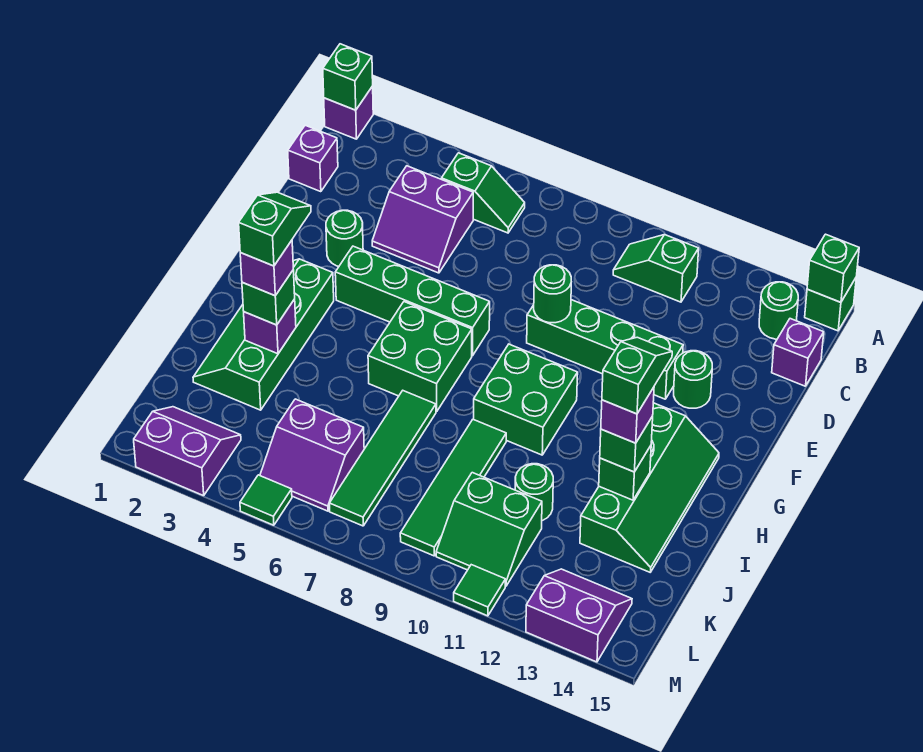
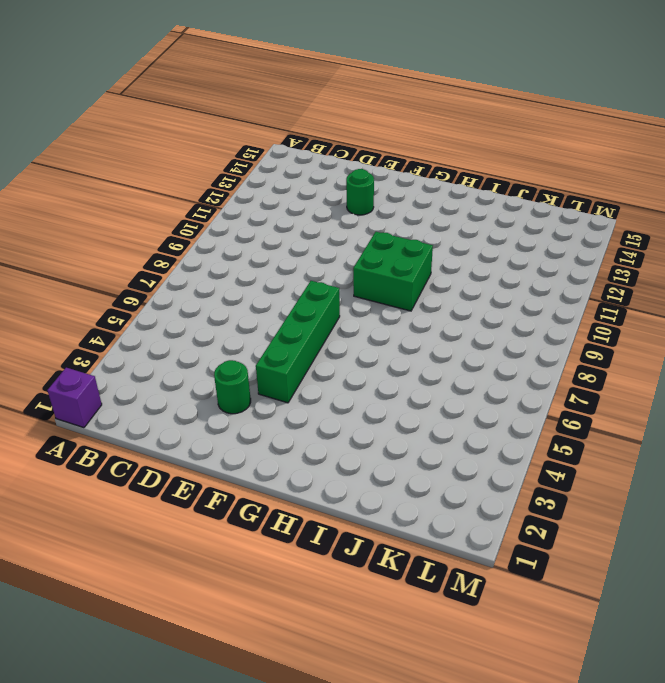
none -> green brick A15 level 1
none -> green slope B5:B6 level 1 top 5
none -> green slope B10:B11 level 1 top 11
none -> green round brick B14 level 1

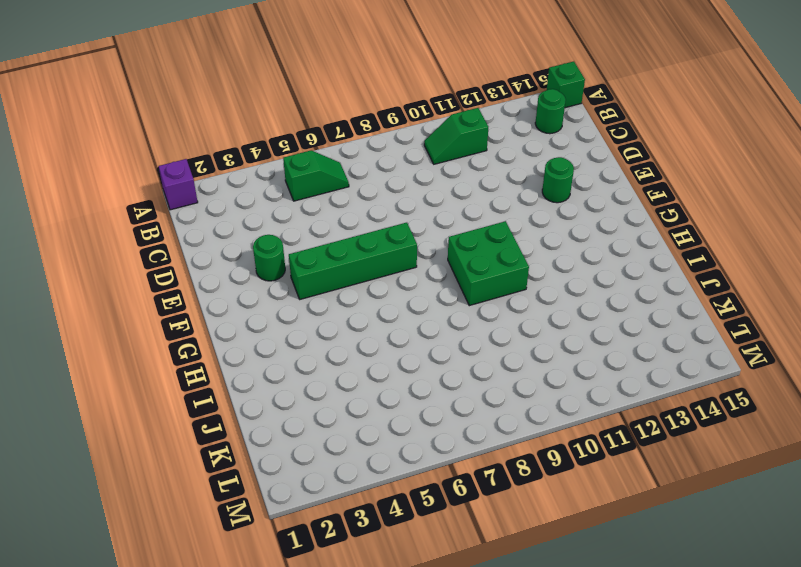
none -> purple brick C1 level 1
none -> purple slope C4:D5 level 1 top C
none -> purple brick C15 level 1
none -> green brick E9:E12 level 1

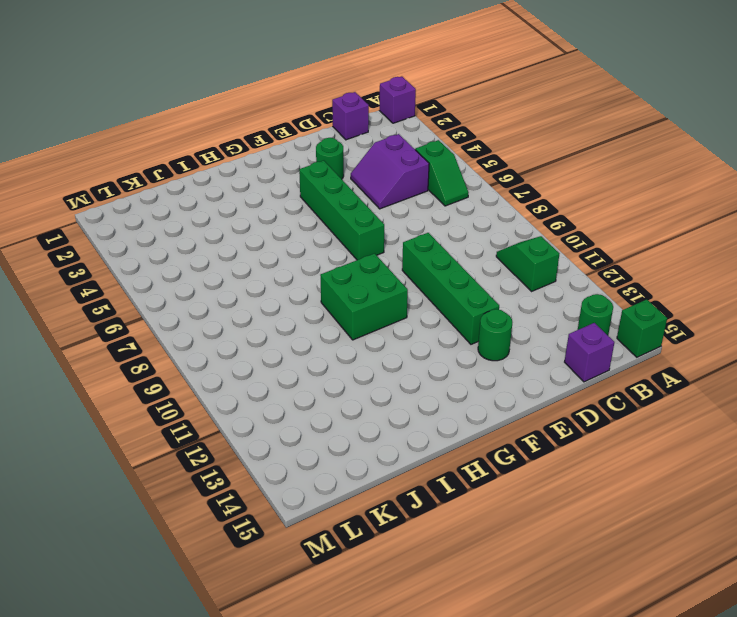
none -> green slope G2:J3 level 1 top 3
none -> green brick G6:H7 level 1
none -> green slope G13:J14 level 1 top 13
none -> green tile I7:L7 level 1

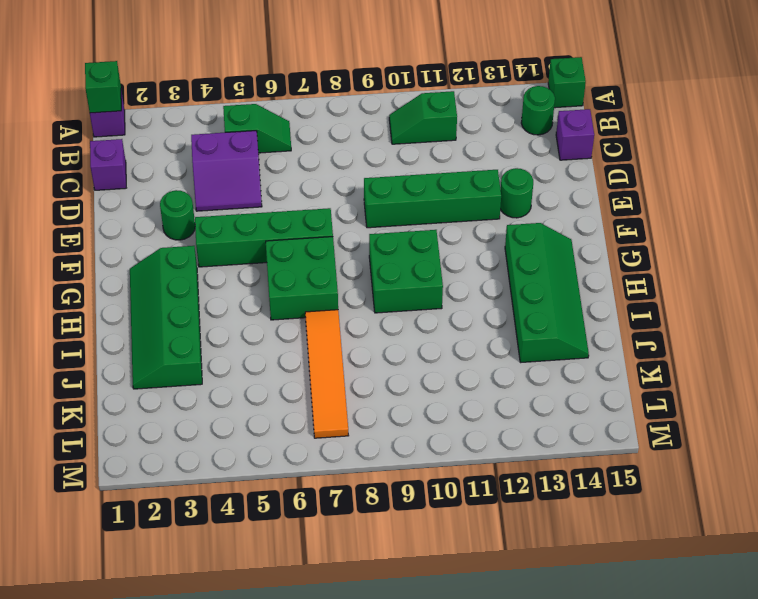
orange tile I7:L7 level 1 -> green tile I7:L7 level 1
none -> green tile I9:L9 level 1
none -> green round brick J11 level 1
none -> purple slope K5:L6 level 1 top K
none -> green slope K10:L11 level 1 top K

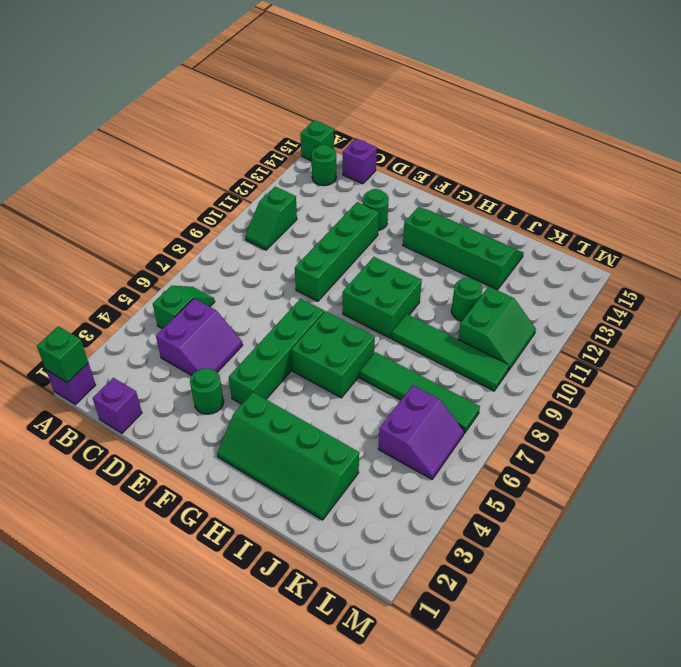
none -> purple slope L2:M3 level 1 top M
none -> purple slope L13:M14 level 1 top M
none -> green tile M5 level 1
none -> green tile M11 level 1

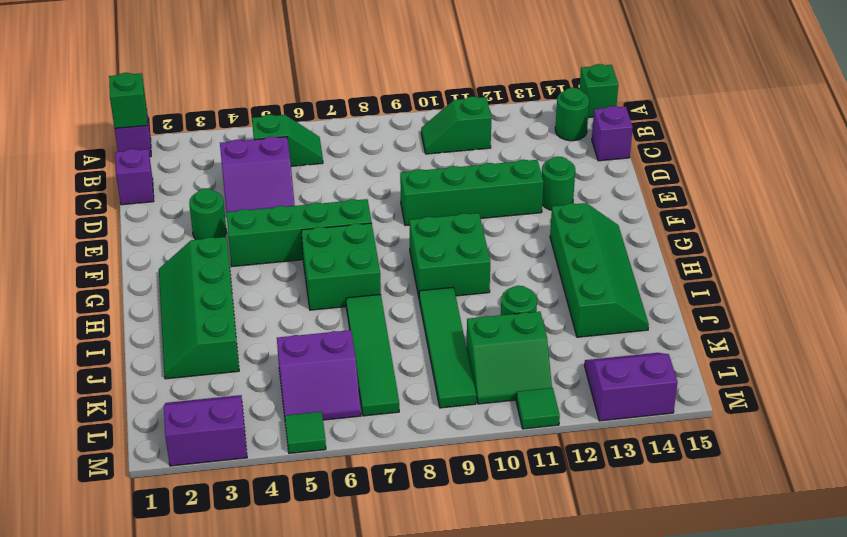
none -> green brick A15 level 2
none -> green round brick E9 level 2
none -> purple brick I3 level 2
none -> green brick I13 level 2

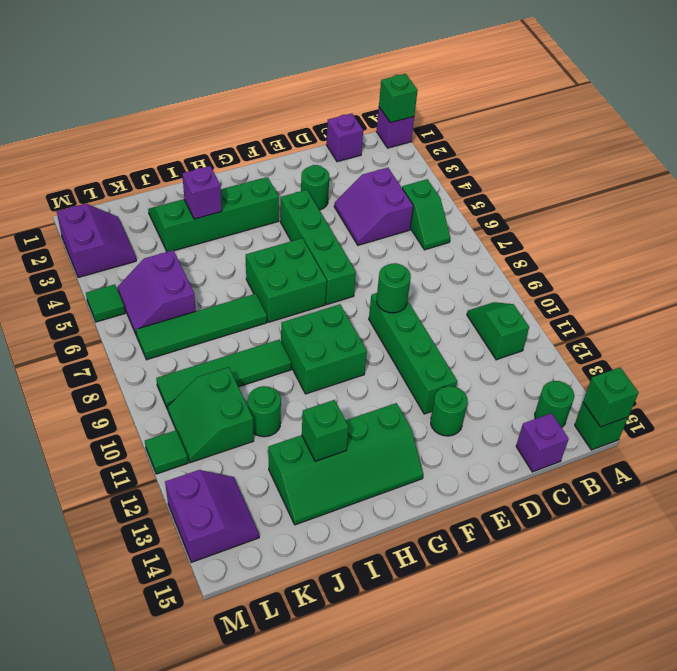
none -> green brick I3 level 3
none -> green brick I13 level 3
none -> purple brick I3 level 4
none -> purple brick I13 level 4

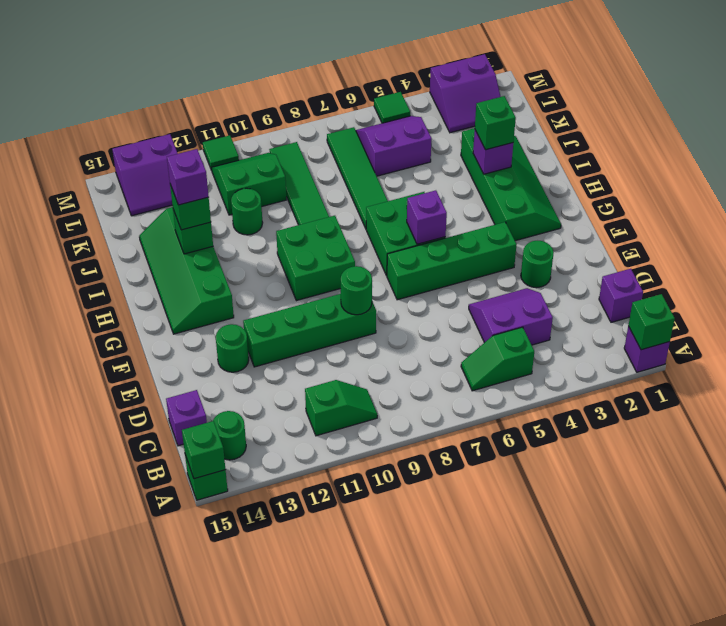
purple brick G6 level 2 -> purple brick I3 level 4
none -> green slope H3:I3 level 5 top I
none -> green slope H13:I13 level 5 top I

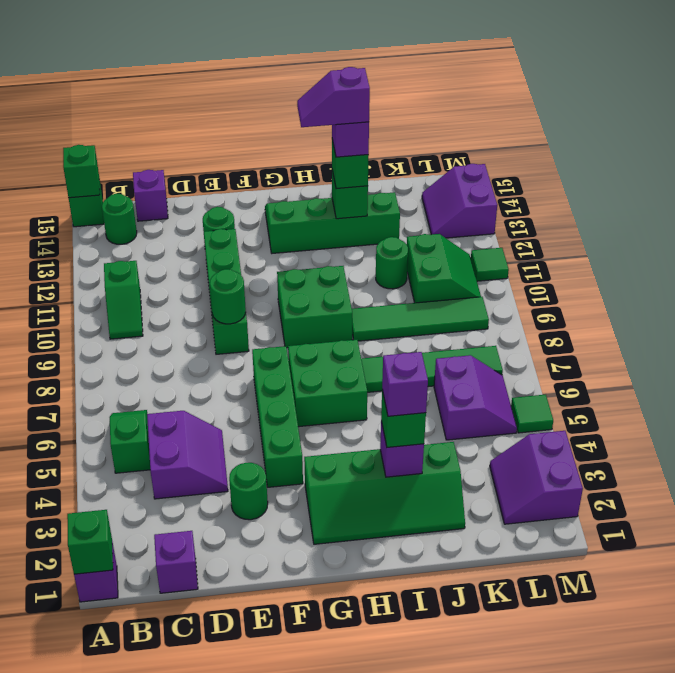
purple slope H13:I13 level 5 top I -> green slope H13:I13 level 5 top I
none -> green slope H3:I3 level 5 top I

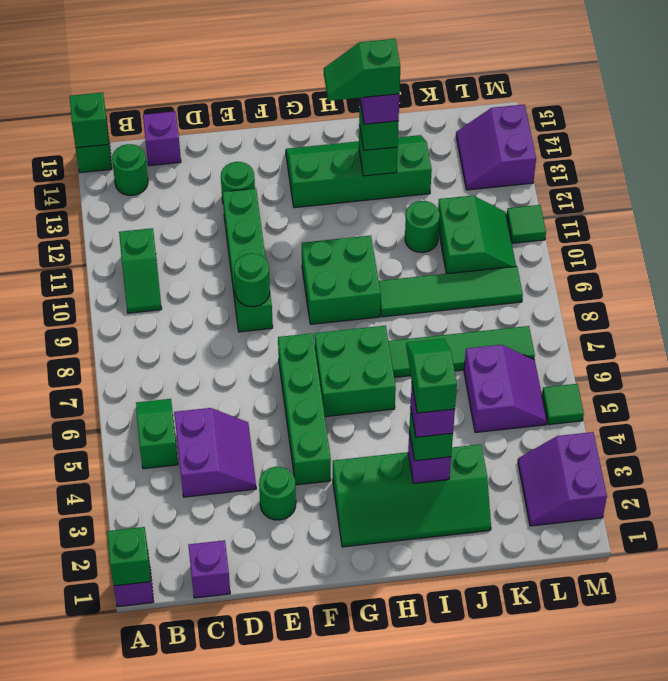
green slope I3:I4 level 5 top 3 -> green slope H3:I3 level 5 top I

